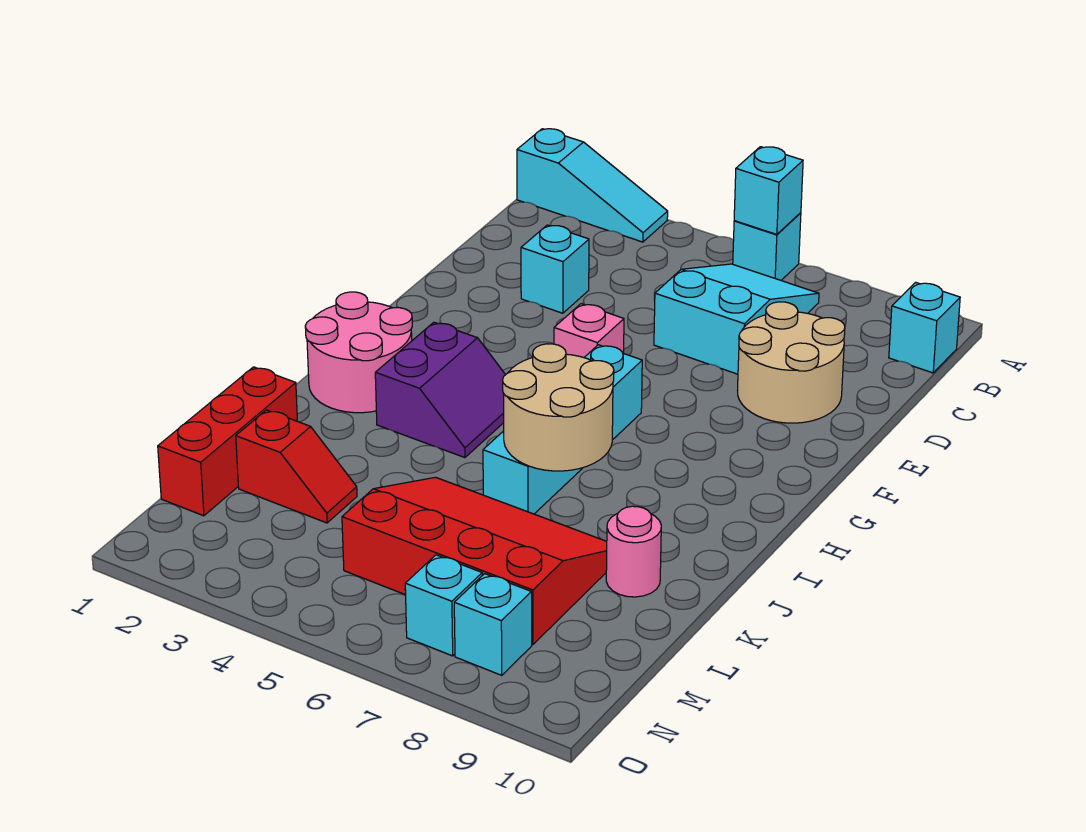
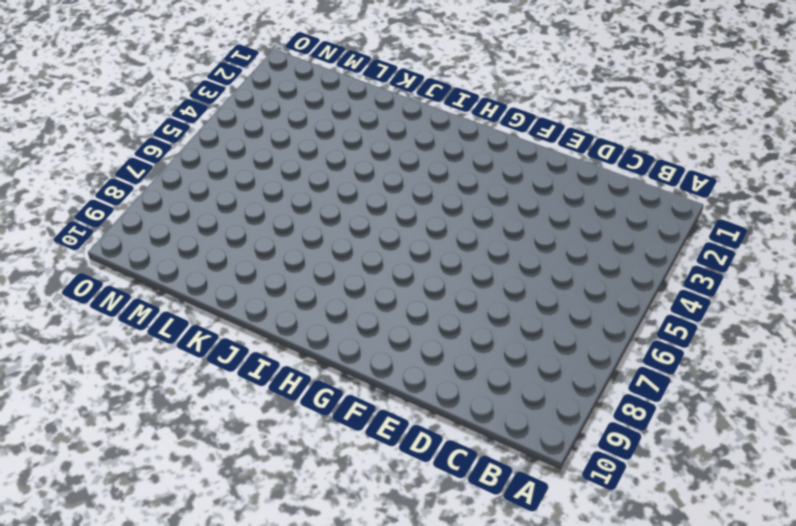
none -> cyan slope A1:A3 level 1 top 1
none -> cyan brick A6 level 1
none -> cyan slope B6:D7 level 1 top D

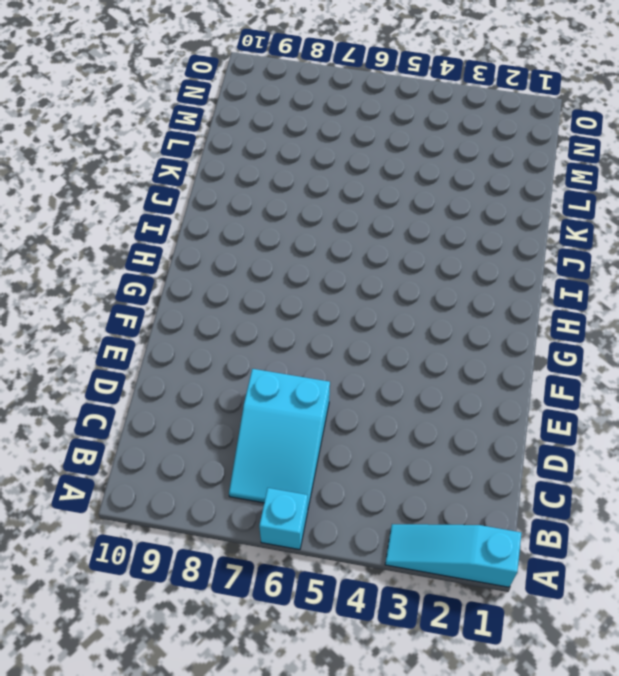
none -> cyan brick B10 level 1
none -> cyan brick D3 level 1
none -> tan round brick D8:E9 level 1

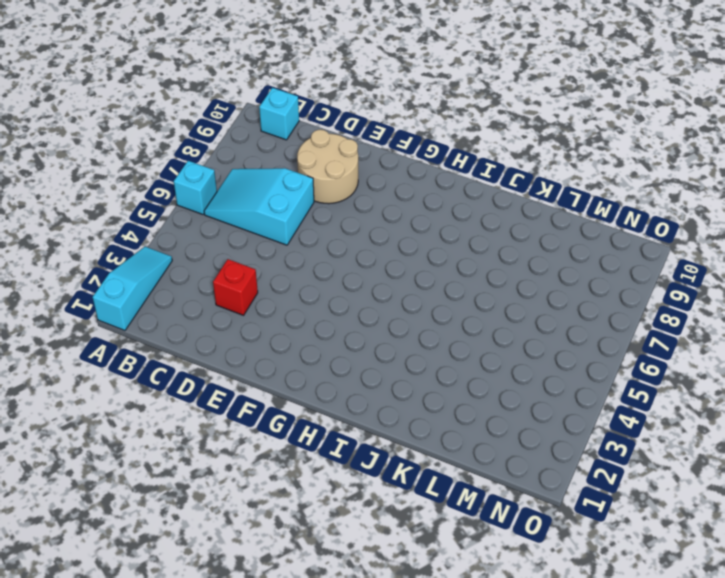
red brick D3 level 1 -> cyan brick D3 level 1
none -> pink brick F5 level 1
none -> cyan brick G6:J6 level 1
none -> pink round brick H1:I2 level 1

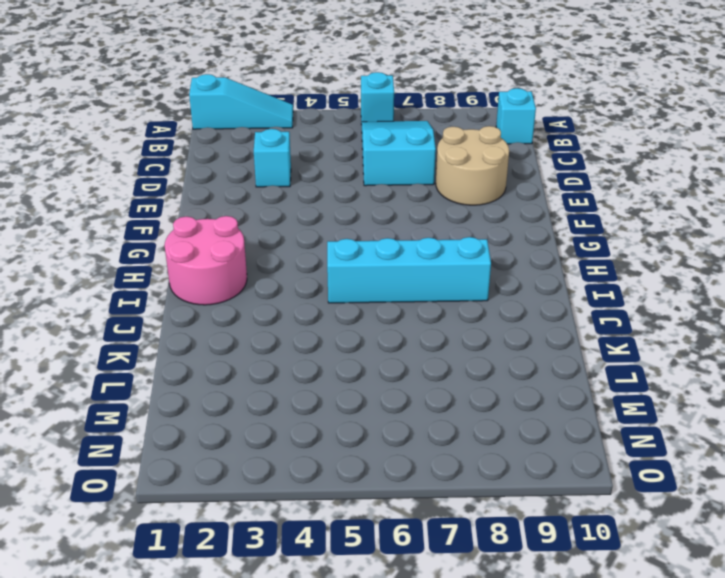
cyan brick I5:I8 level 1 -> cyan brick G6:J6 level 1
none -> pink brick F5 level 1
none -> purple slope H3:I4 level 1 top 3
none -> red brick K1:M1 level 1

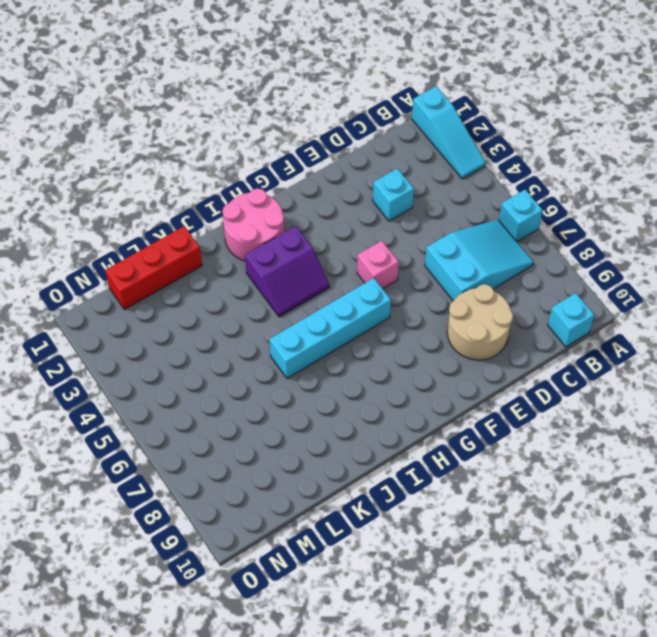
none -> red slope K5:M8 level 1 top M
none -> pink round brick K9 level 1
none -> red slope L2:L3 level 1 top 2

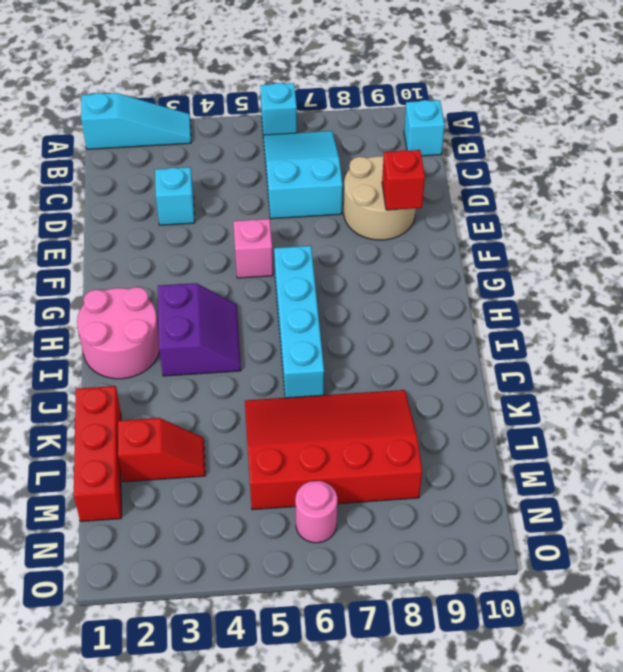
red brick E9 level 2 -> none
pink round brick N6 level 1 -> pink round brick K9 level 1
none -> cyan brick N7 level 1
none -> cyan brick N8 level 1
none -> cyan brick A6 level 2

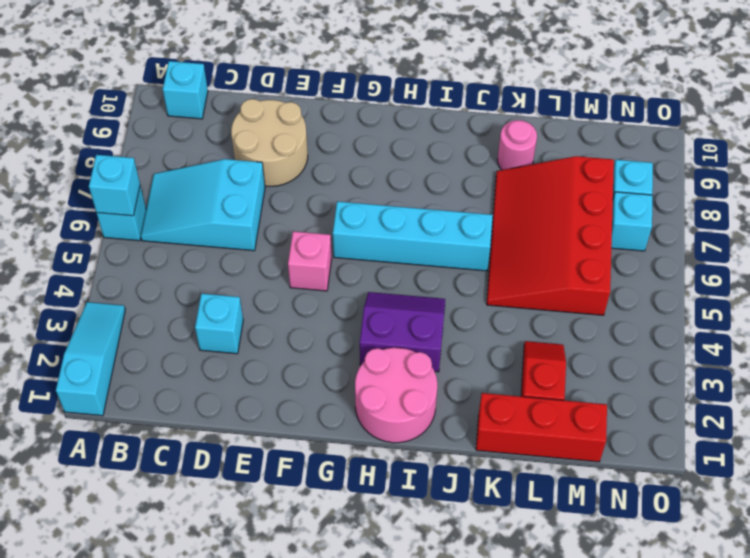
none -> tan round brick I6:J7 level 2

